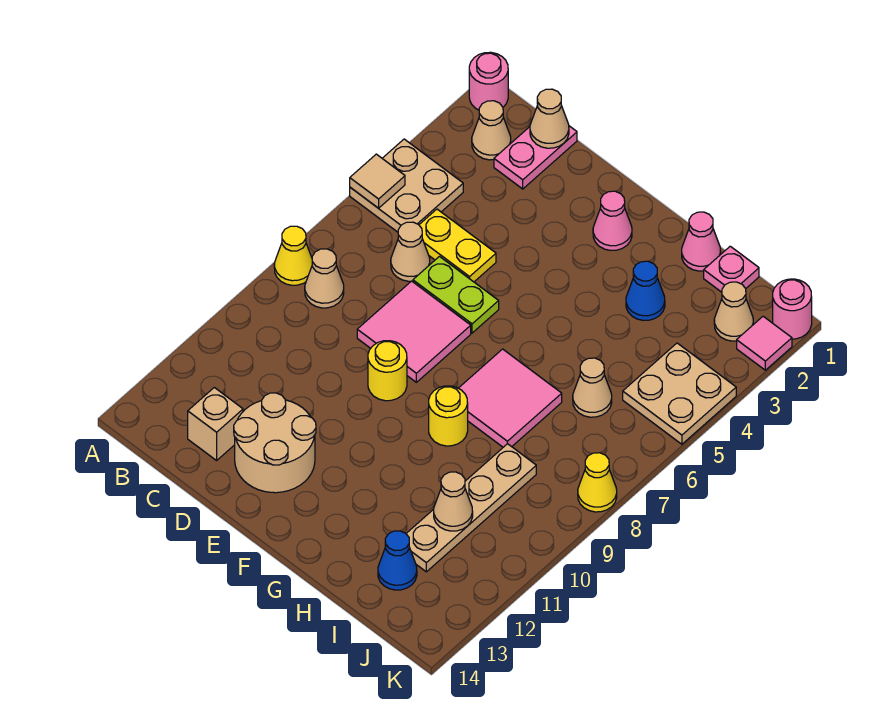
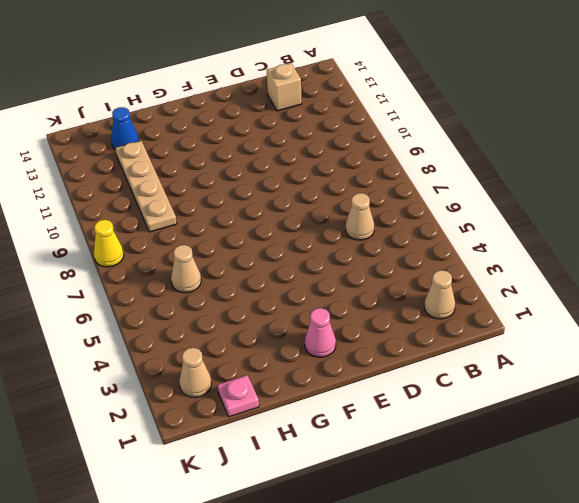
none -> pink round brick A1 level 1
none -> tan plate A4:B5 level 1
none -> yellow cone A8 level 1
none -> tan cone B8 level 1

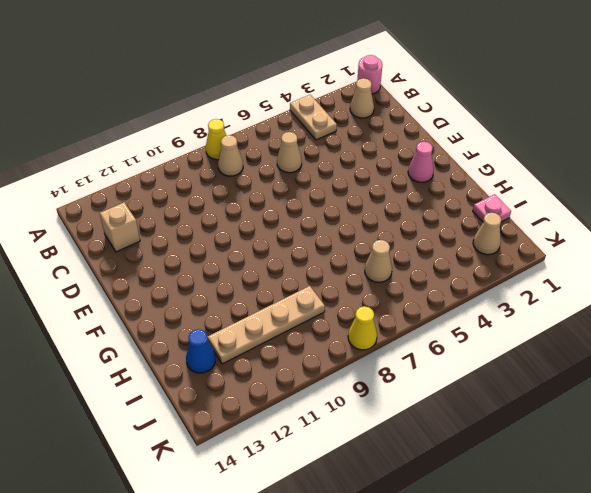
tan plate A4:B4 level 1 -> tan plate A4:B5 level 1
none -> pink plate C1:C2 level 1
none -> yellow plate C5:D5 level 1
none -> lime plate D6:E6 level 1
none -> pink tile D7:E8 level 1

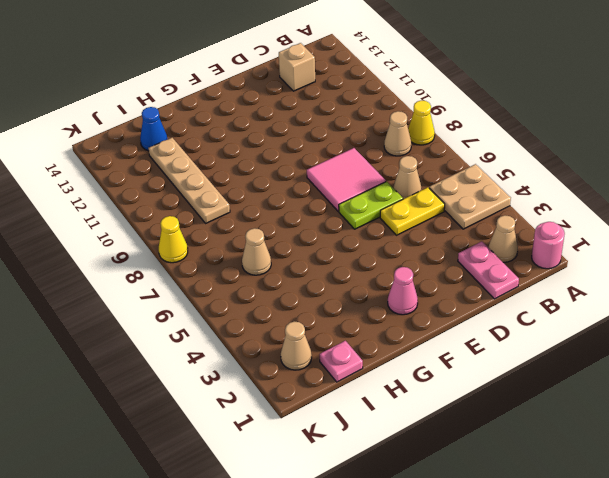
none -> tan round brick D12:E13 level 1
none -> yellow round brick E9 level 1
none -> pink tile G7:H8 level 1
none -> yellow round brick G9 level 1

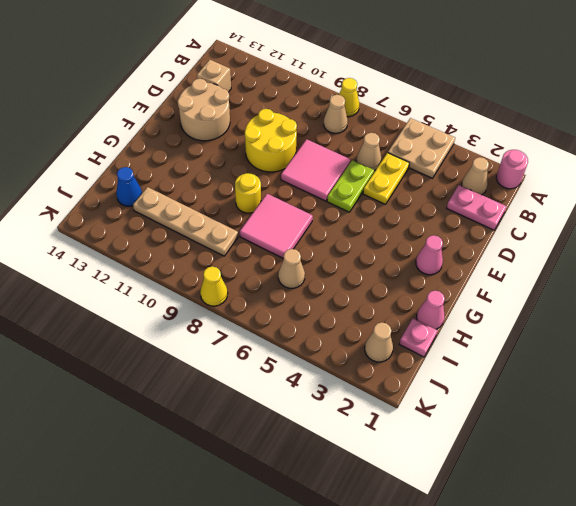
yellow round brick D9:E10 level 1 -> yellow round brick E9 level 1
none -> blue cone H3 level 1
none -> tan plate J4:K5 level 1
none -> pink round brick K1 level 1
none -> pink tile K2 level 1

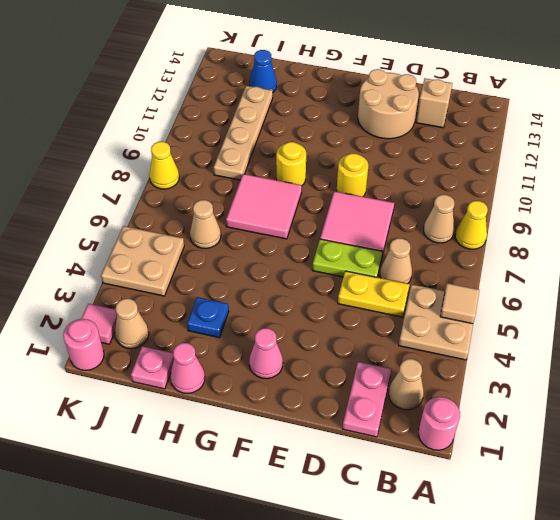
blue plate H3 level 1 -> blue cone H3 level 1
none -> tan cone C1 level 2
none -> tan cone I11 level 2

